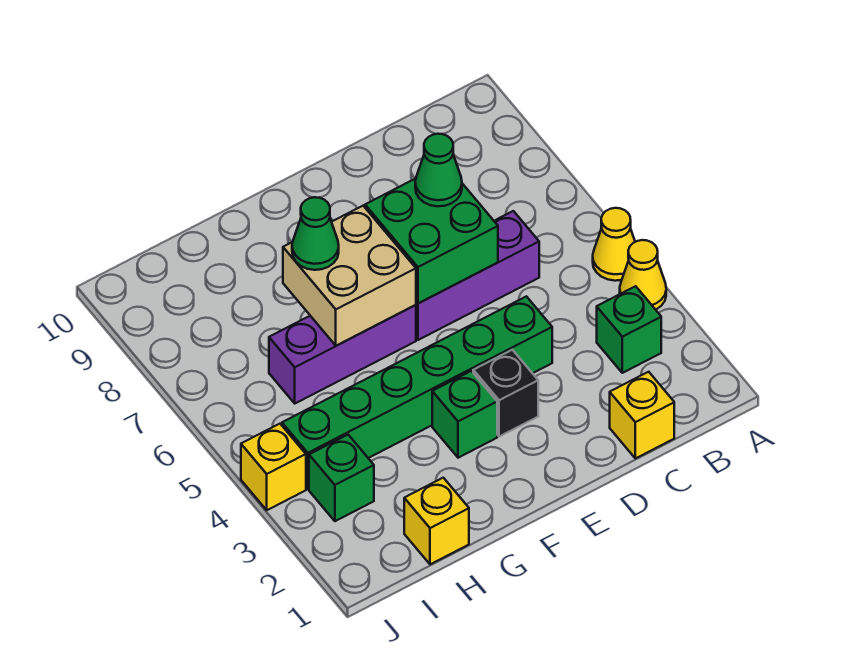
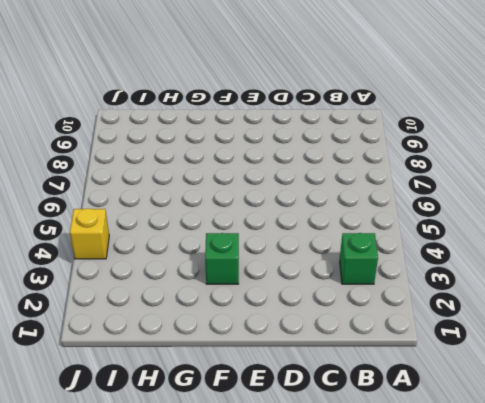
none -> yellow cone A4 level 1
none -> yellow cone A5 level 1
none -> yellow brick C1 level 1

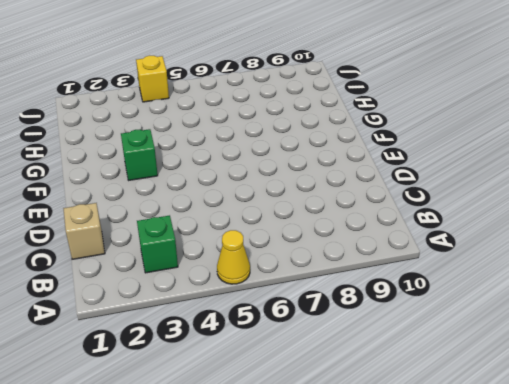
tan brick C1 level 1 -> yellow brick C1 level 1
none -> yellow cone A4 level 1
none -> purple brick C6:E6 level 1
none -> green brick D4:I4 level 1

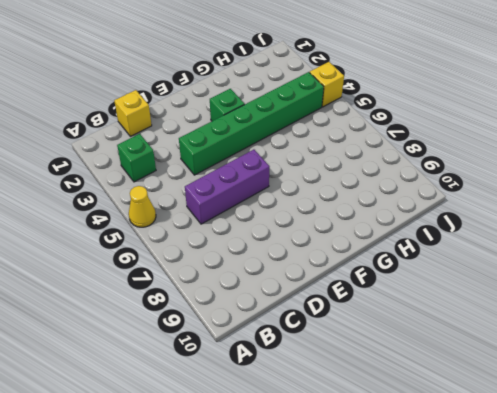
none -> yellow cone A4 level 1
none -> black brick E3 level 1
none -> purple brick F6:H6 level 1

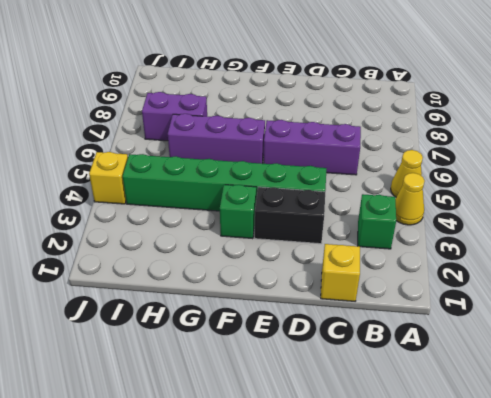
black brick D3:E3 level 1 -> black brick E3 level 1
purple brick H7:I7 level 1 -> none
none -> yellow brick H1 level 1
none -> green brick I3 level 1
none -> green brick D6:E7 level 2

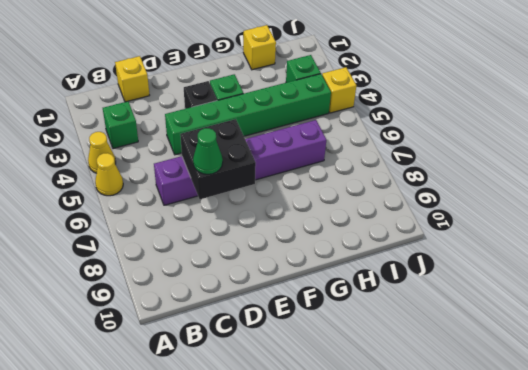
black brick D6:E7 level 2 -> green brick D6:E7 level 2
none -> tan brick F6:G7 level 2
none -> green cone G7 level 3

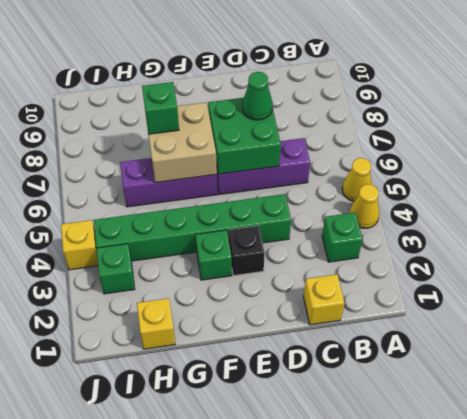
green brick G7 level 3 -> green cone G7 level 3

